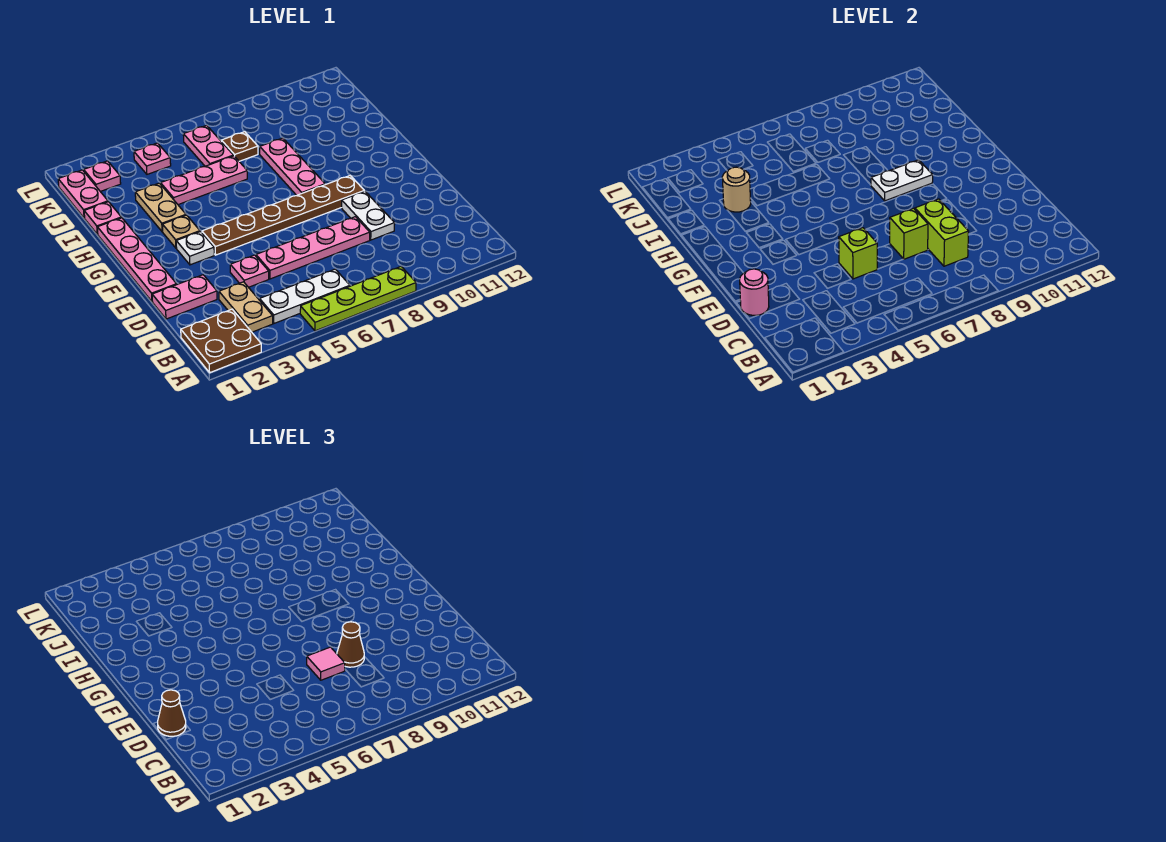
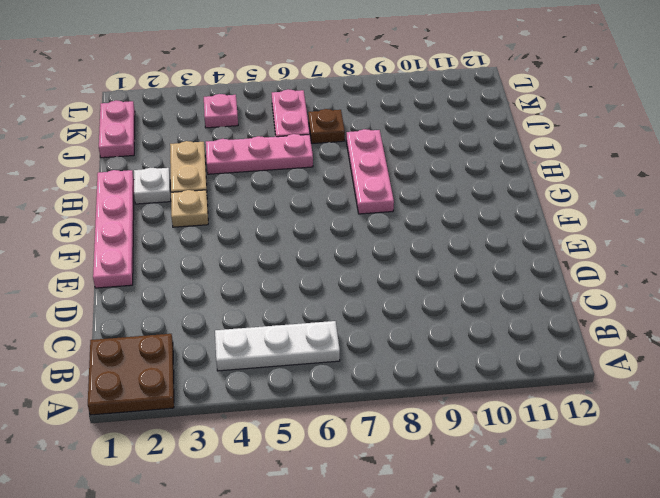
white plate H2 level 1 -> white plate F3 level 1
none -> lime plate A5:A8 level 1
none -> tan plate B3:C3 level 1
none -> pink plate D1:D2 level 1
none -> pink plate D4 level 1

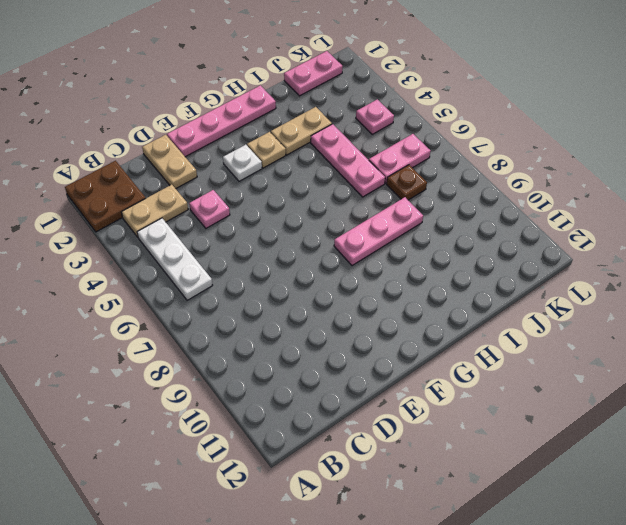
tan plate D1:D2 level 1 -> pink plate D1:D2 level 1
none -> lime plate A5:A8 level 1
none -> pink plate D5:D8 level 1
none -> white plate D9:E9 level 1
none -> brown plate F4:F9 level 1

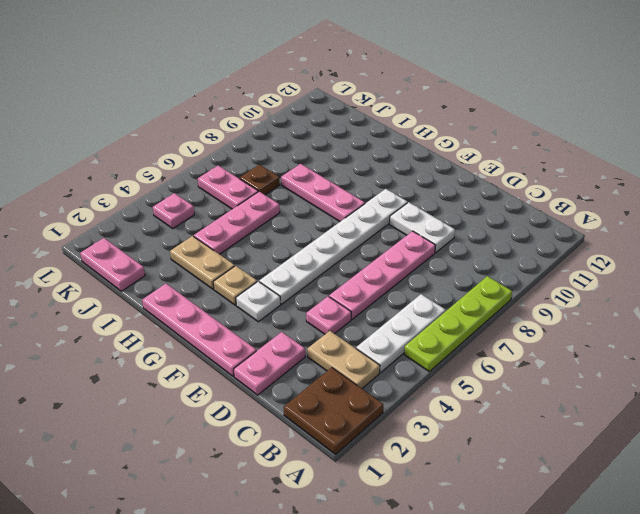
white plate F4:F9 level 1 -> brown plate F4:F9 level 1
none -> pink plate I1 level 1
none -> pink plate K2 level 1
none -> lime brick C8:D8 level 2
none -> pink round brick D1 level 2

